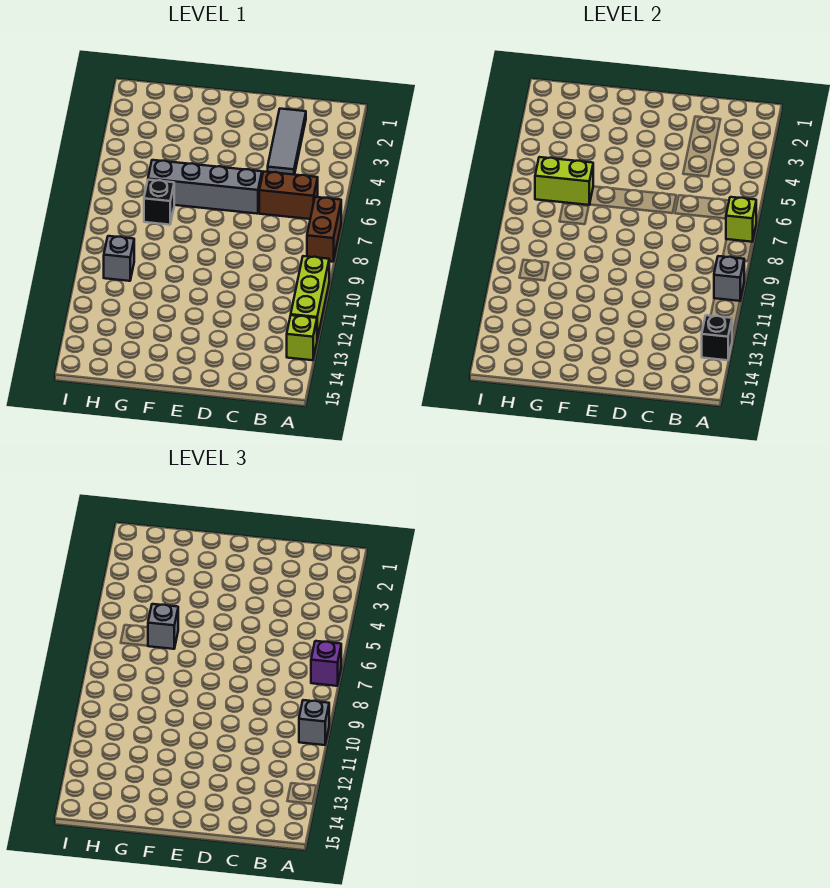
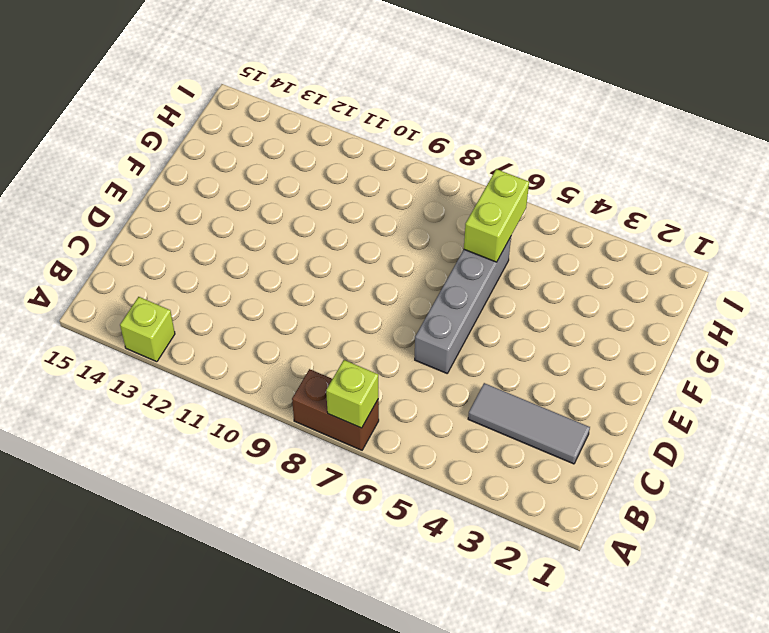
none -> lime brick A10:A12 level 1
none -> brown brick B6:C6 level 1
none -> black brick G7 level 1

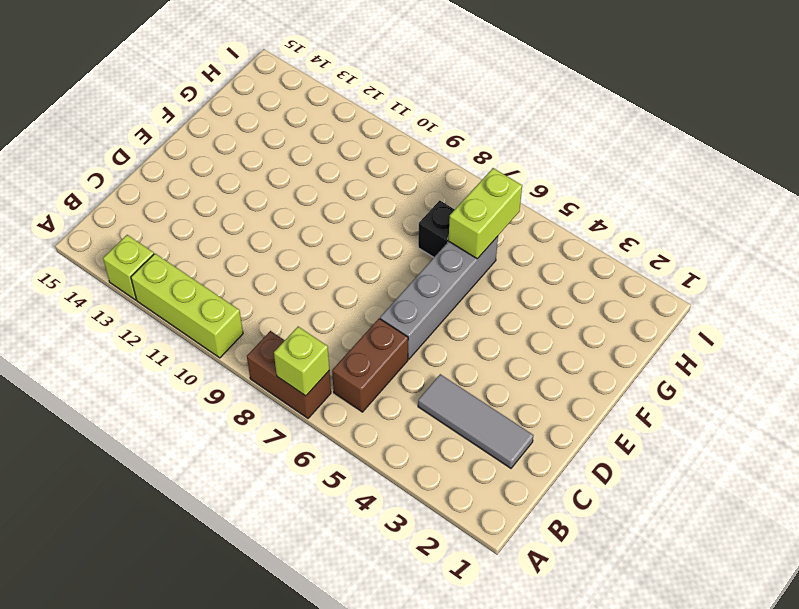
none -> grey brick H10 level 1
none -> grey brick A10 level 2
none -> black brick A13 level 2

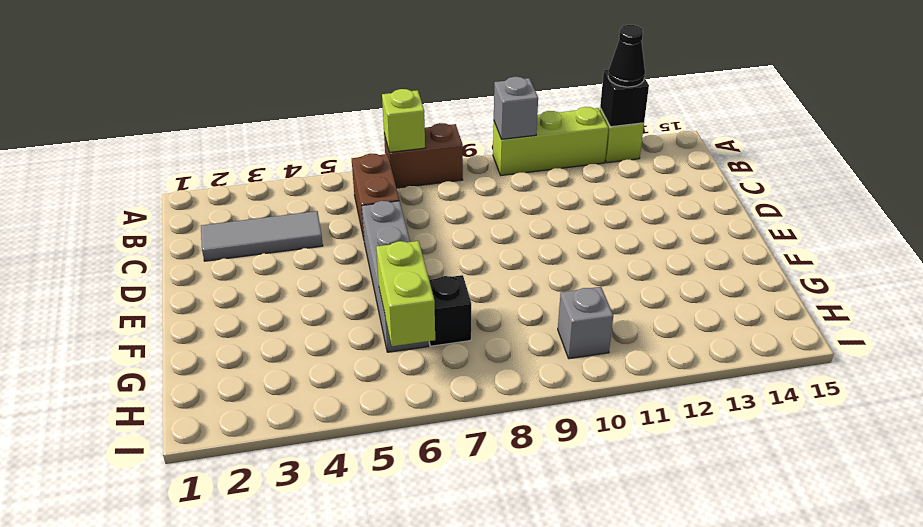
black cone A13 level 3 -> none
none -> purple brick A7 level 3
none -> grey brick A10 level 3
none -> grey brick G6 level 3

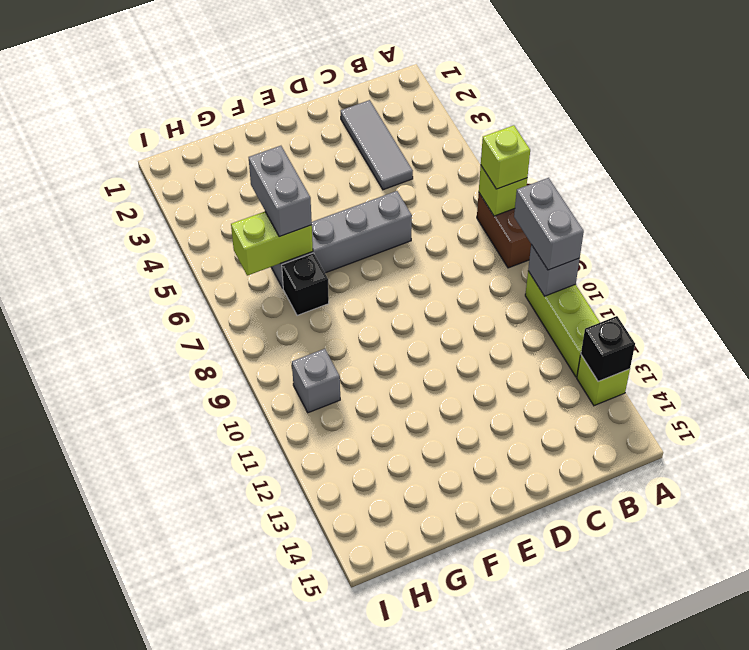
lime brick A7 level 3 -> purple brick A7 level 3
grey brick A9:A10 level 3 -> grey brick A10 level 3
grey brick G5:G6 level 3 -> grey brick G6 level 3
none -> brown brick B6:C6 level 1

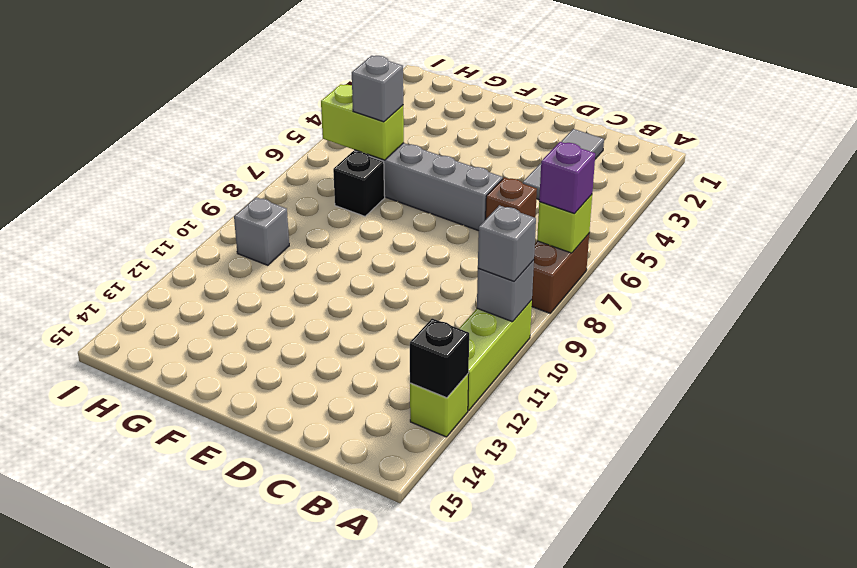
brown brick C6 level 1 -> brown brick B6:C6 level 1

